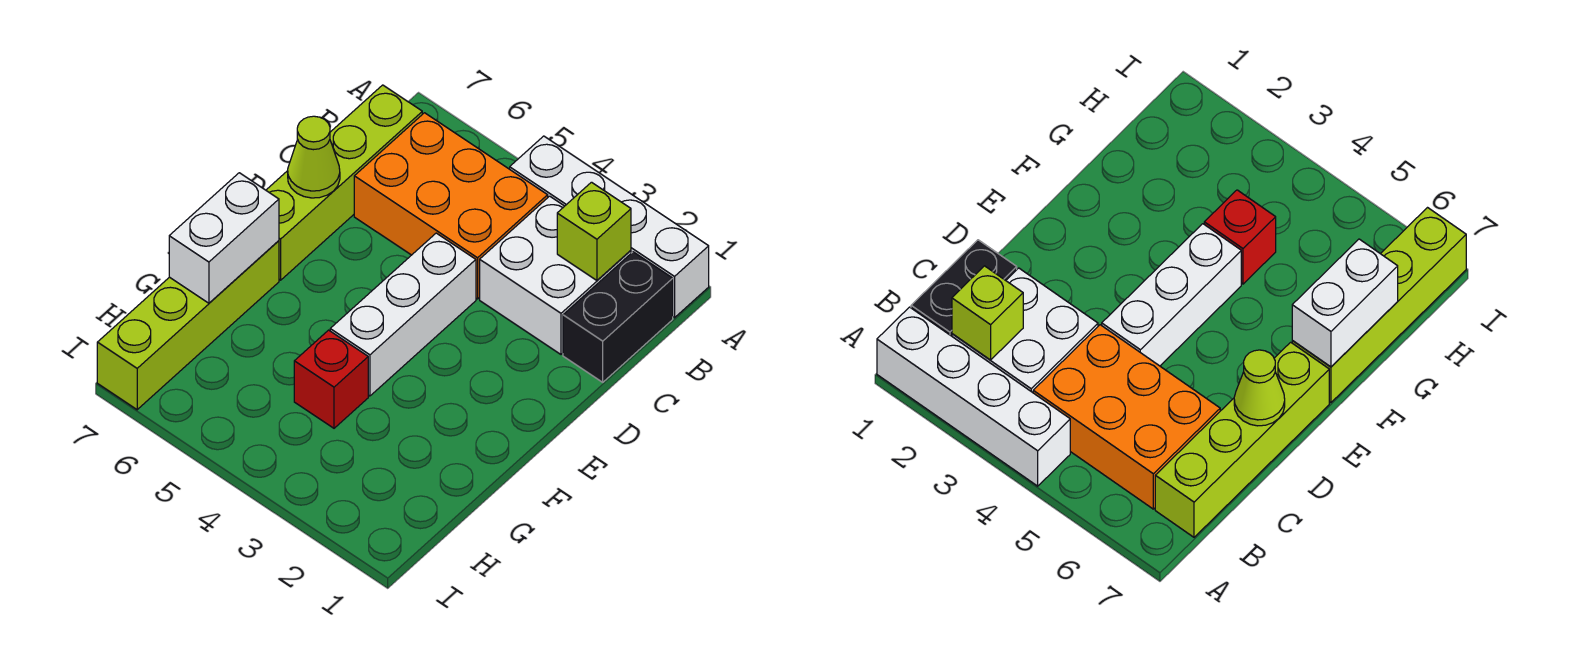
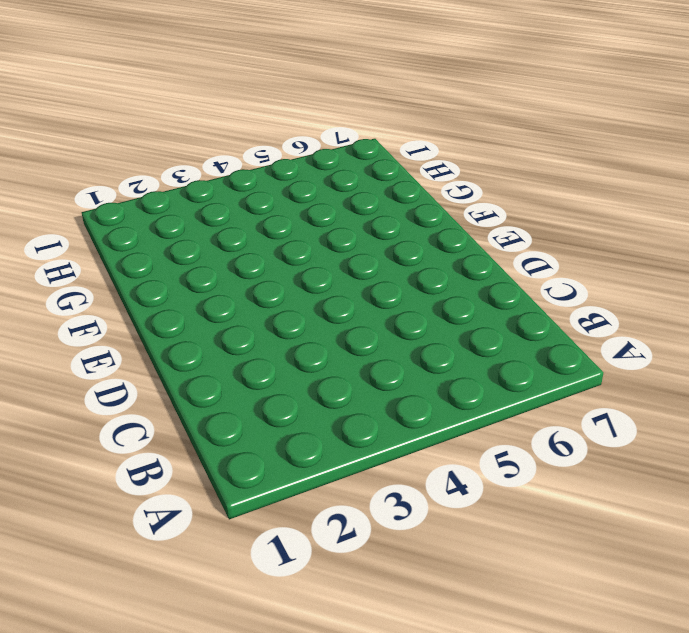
none -> white brick A1:A4 level 1
none -> black brick B1:C1 level 1

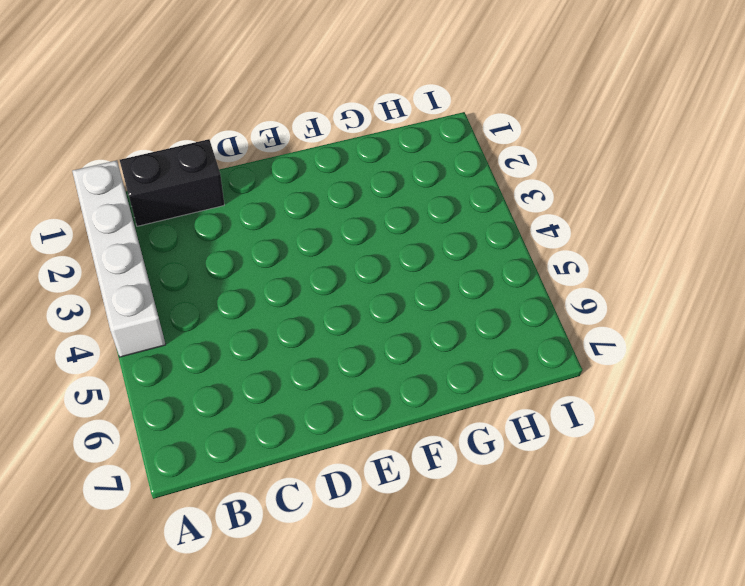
none -> white brick B2:C3 level 1
none -> orange brick B4:C6 level 1

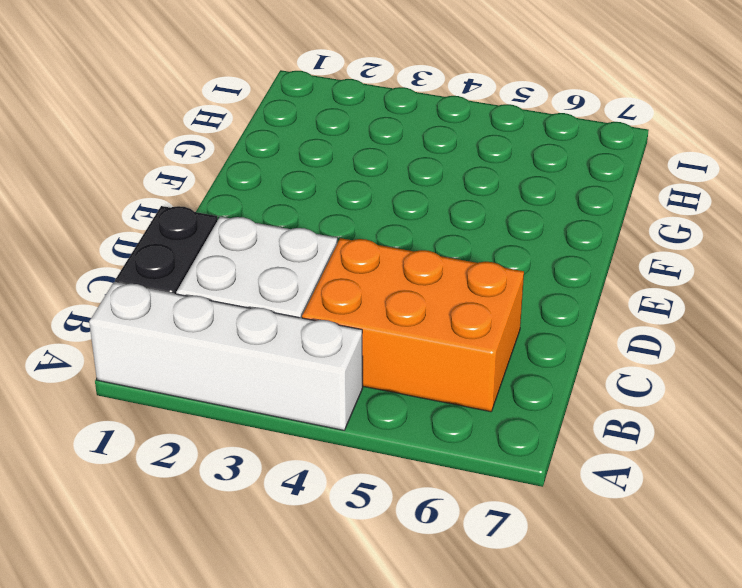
none -> lime brick B7:E7 level 1
none -> white brick D4:F4 level 1

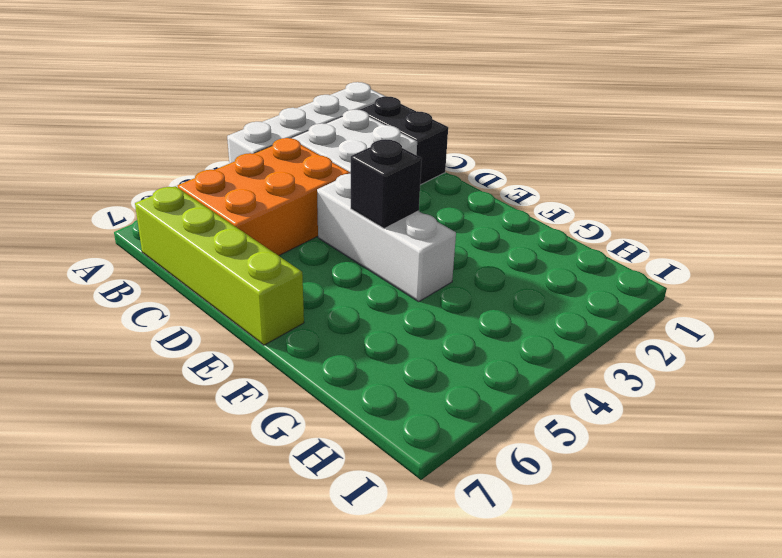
black brick E4 level 2 -> none
none -> lime brick F7:I7 level 1
none -> red brick G4 level 1

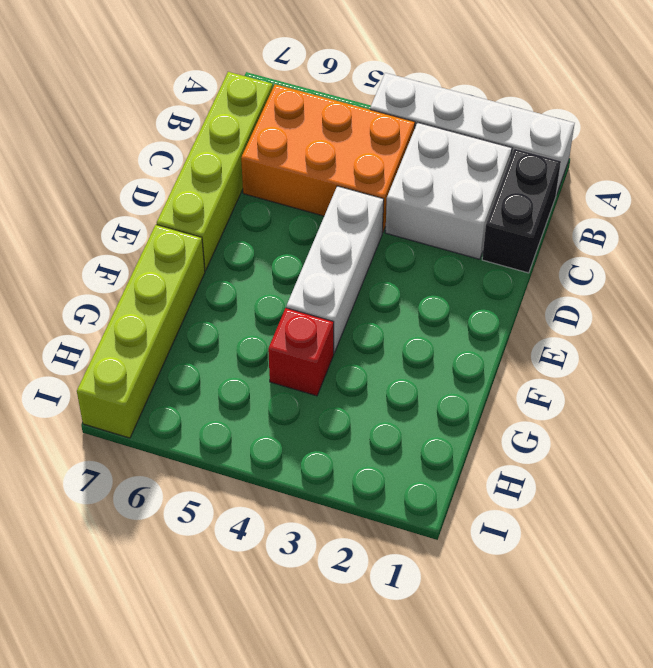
none -> lime brick B2 level 2
none -> lime cone D7 level 2

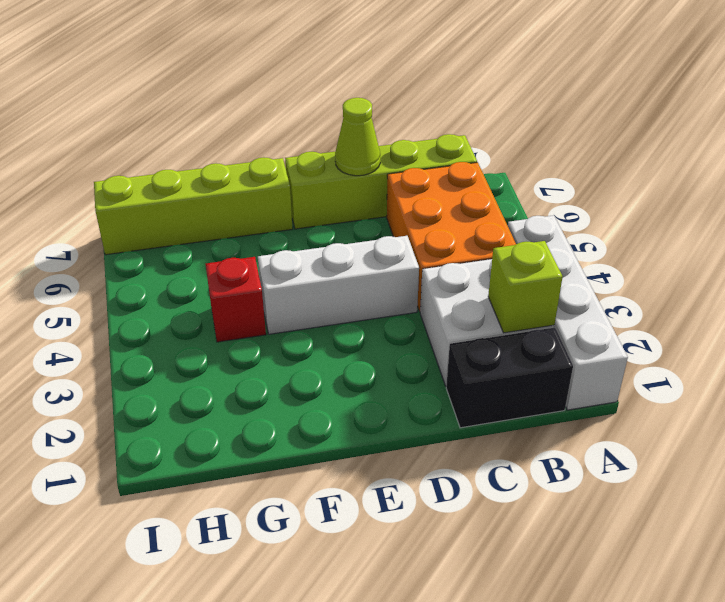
none -> white brick F7:G7 level 2

